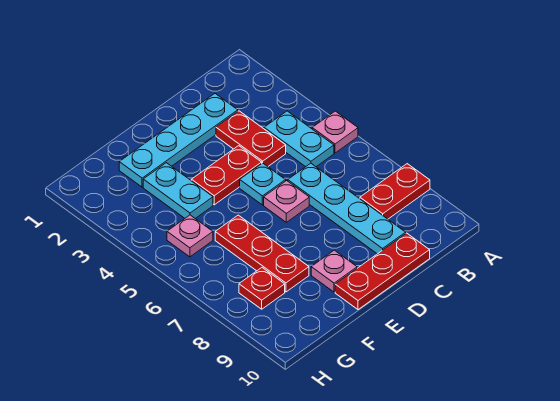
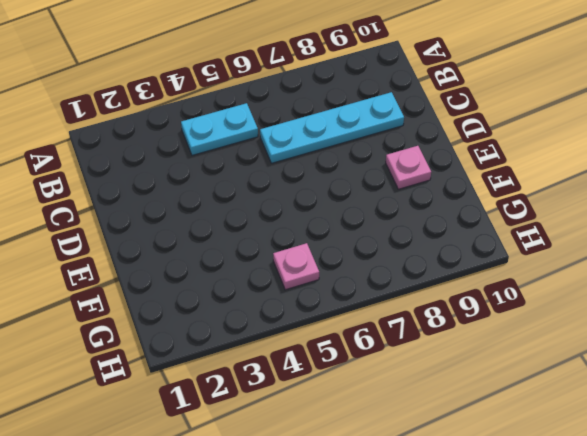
none -> pink plate A5 level 1
none -> red plate A8:B8 level 1
none -> cyan plate C2:F2 level 1

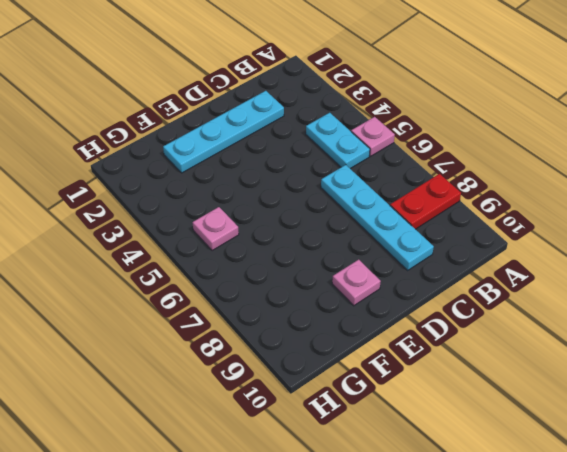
none -> red plate C3:C4 level 1
none -> red plate C10:E10 level 1
none -> red plate D4:E4 level 1

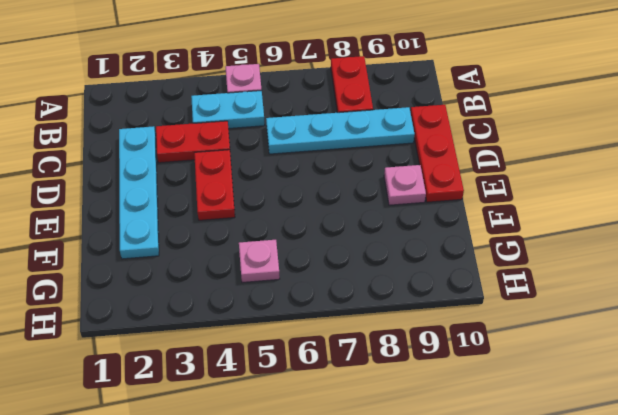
none -> cyan plate D5 level 1
none -> pink plate D6 level 1
none -> cyan plate F3:F4 level 1

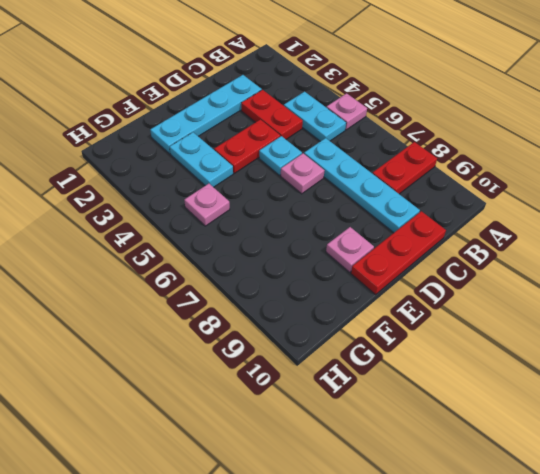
none -> red plate F6:F8 level 1
none -> red plate G8 level 1

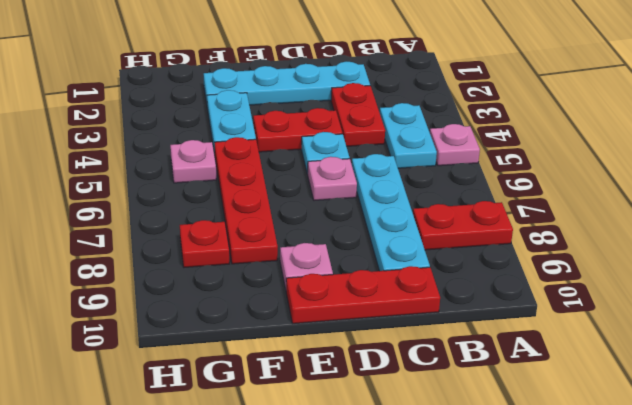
red plate F5:F8 level 1 -> red plate F6:F8 level 1

